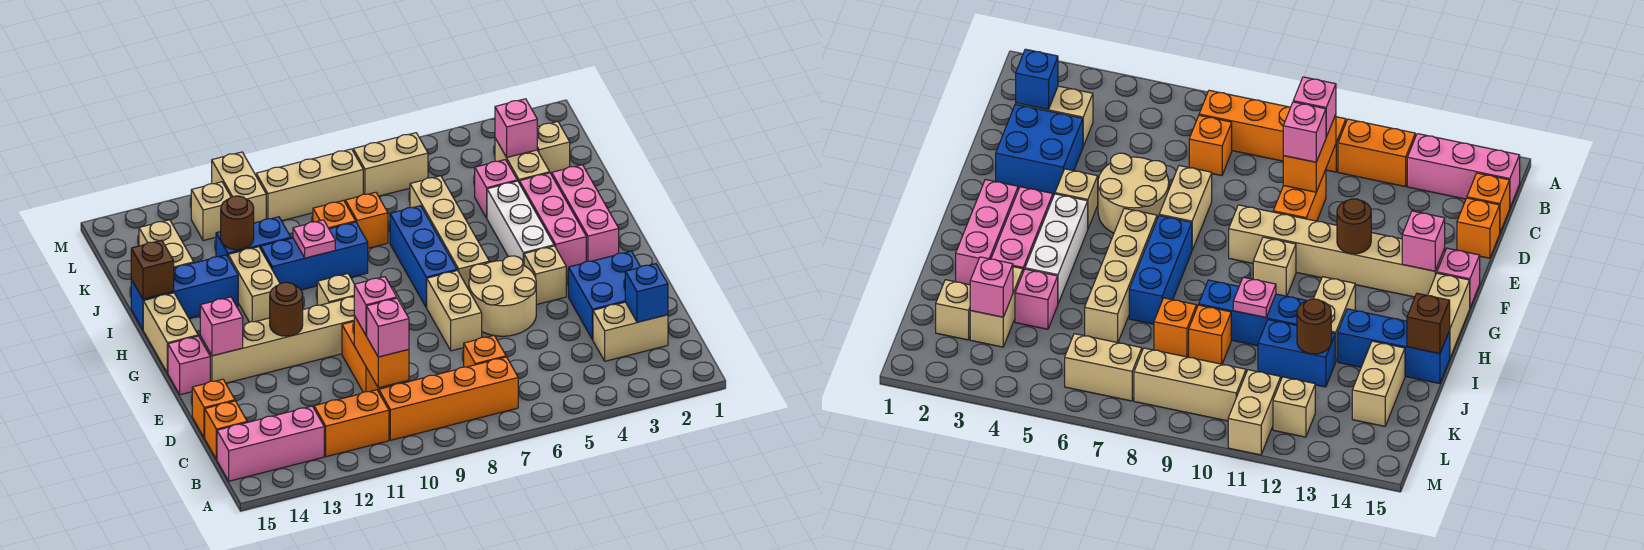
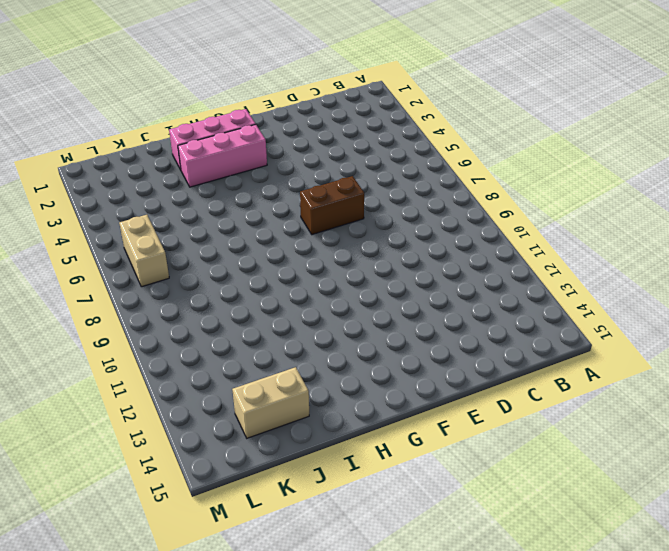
brown brick E7:F7 level 1 -> tan brick E7:F7 level 1
none -> orange brick B7:B10 level 1
none -> orange brick B11:B12 level 1
none -> pink brick B13:B15 level 1
none -> tan brick C2:C3 level 1

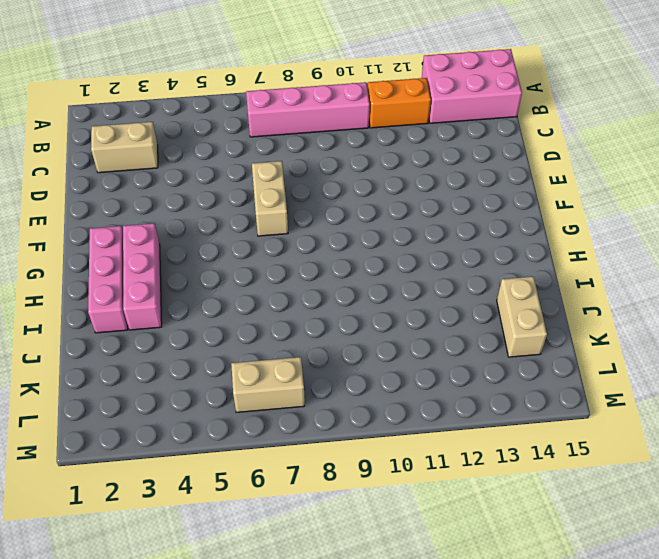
pink brick A13:B15 level 1 -> pink brick B13:B15 level 1
pink brick B7:B10 level 1 -> orange brick B7:B10 level 1
none -> orange brick C7 level 1
none -> orange brick C15 level 1
none -> blue brick D2:E3 level 1
none -> orange brick D10:E10 level 1

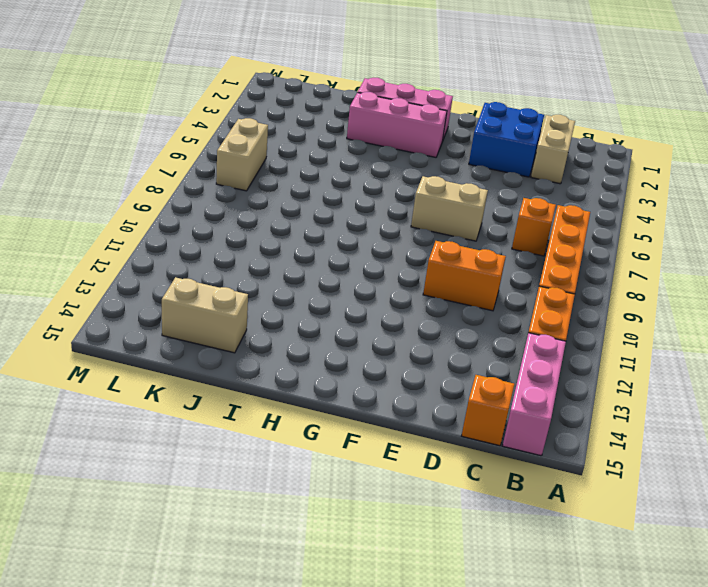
none -> orange brick D15 level 1
none -> tan round brick E5:F6 level 1
none -> tan brick F4 level 1
none -> tan brick F9:F14 level 1

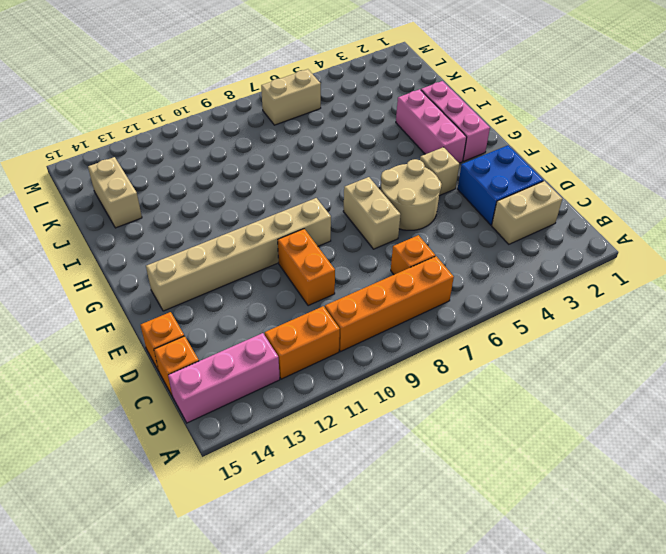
none -> pink brick F15 level 1
none -> white brick G4:I4 level 1
none -> tan brick G6:J6 level 1
none -> blue brick G7:I7 level 1

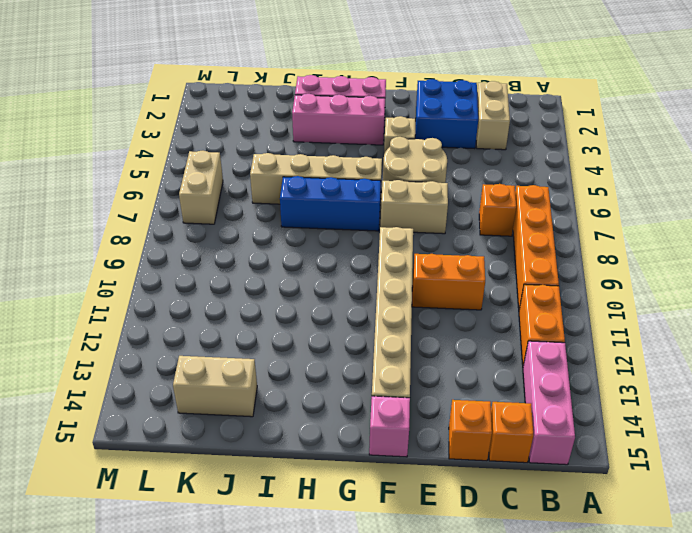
none -> white brick G4:I4 level 1
none -> tan brick G10 level 1
none -> tan brick G15:H15 level 1
none -> tan brick H12:I12 level 1

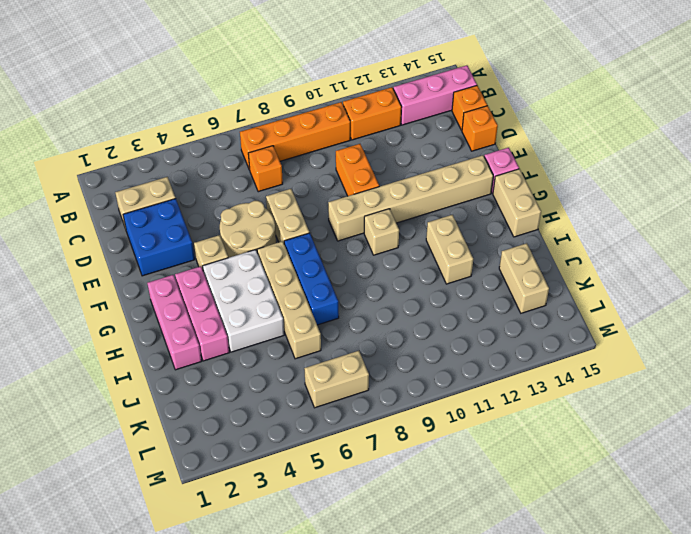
white brick G4:I5 level 1 -> white brick G4:I4 level 1
none -> blue brick I9:I11 level 1
none -> blue brick I13:I15 level 1
none -> tan brick J3:K3 level 1
none -> pink brick J4 level 1

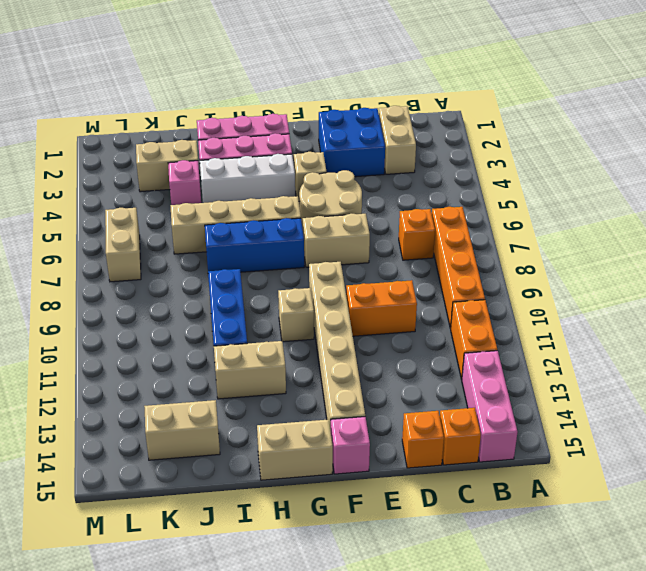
none -> blue brick I13:I15 level 1
none -> orange brick J8 level 1
none -> orange brick J9 level 1
none -> blue brick J11:J12 level 1

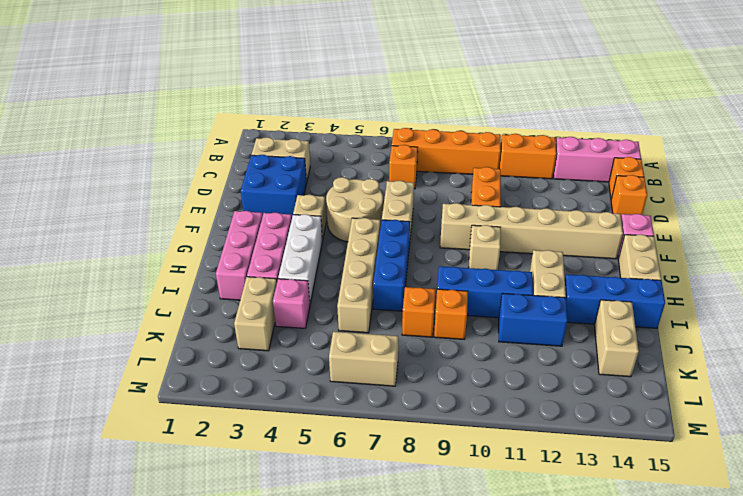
none -> tan brick K2 level 1
none -> tan brick L8:L10 level 1
none -> tan brick L11:M11 level 1
none -> tan brick L12 level 1

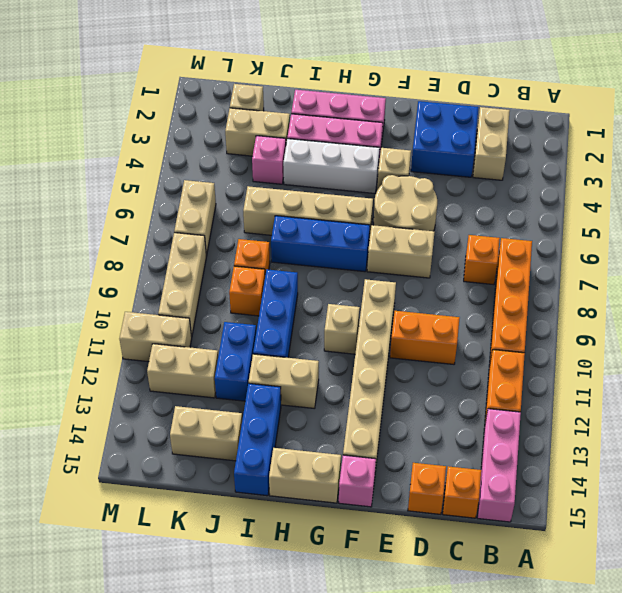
tan brick K12:L12 level 1 -> tan brick L12 level 1
none -> blue brick C2 level 2
none -> orange brick C10:D10 level 2
none -> brown round brick F12 level 2
none -> pink brick F14 level 2

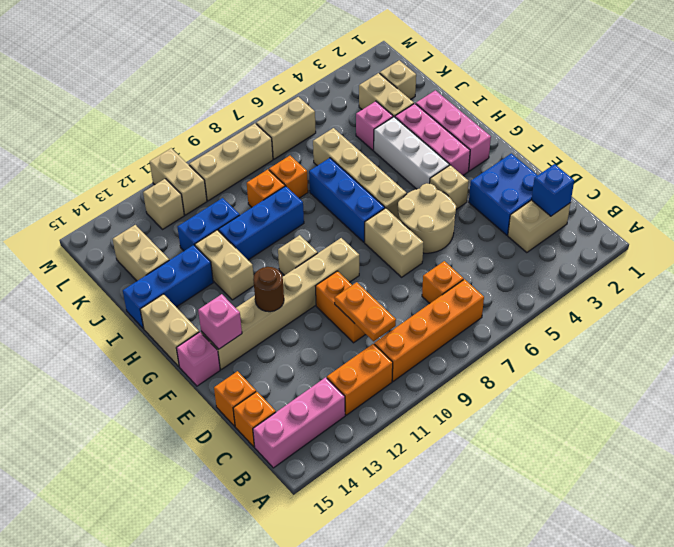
orange plate C10:D10 level 2 -> orange brick C10:D10 level 2
none -> pink plate I10 level 2
none -> brown brick I15 level 2
none -> brown round brick J12 level 2
none -> pink brick K3 level 2

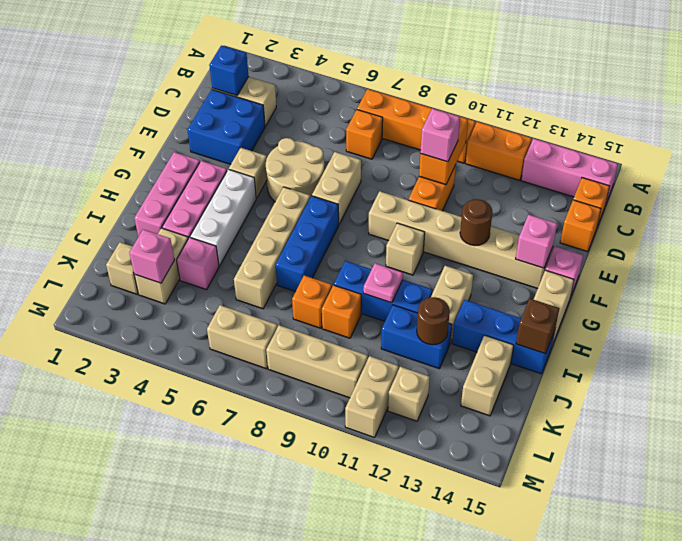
none -> pink brick C10 level 3

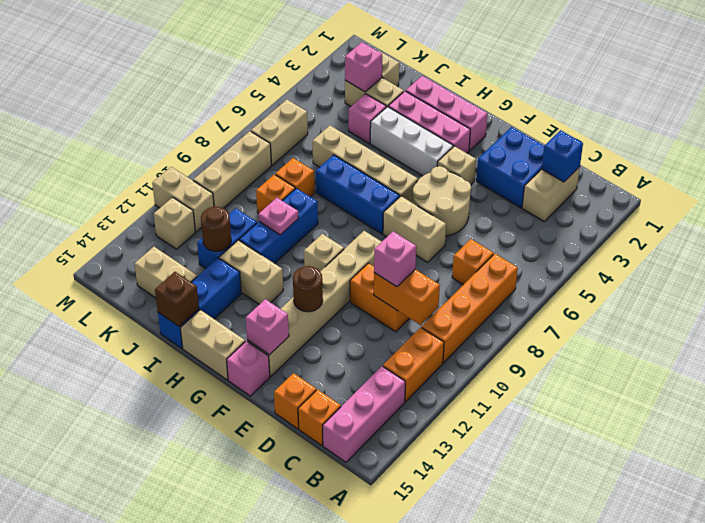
none -> pink brick C10 level 3

